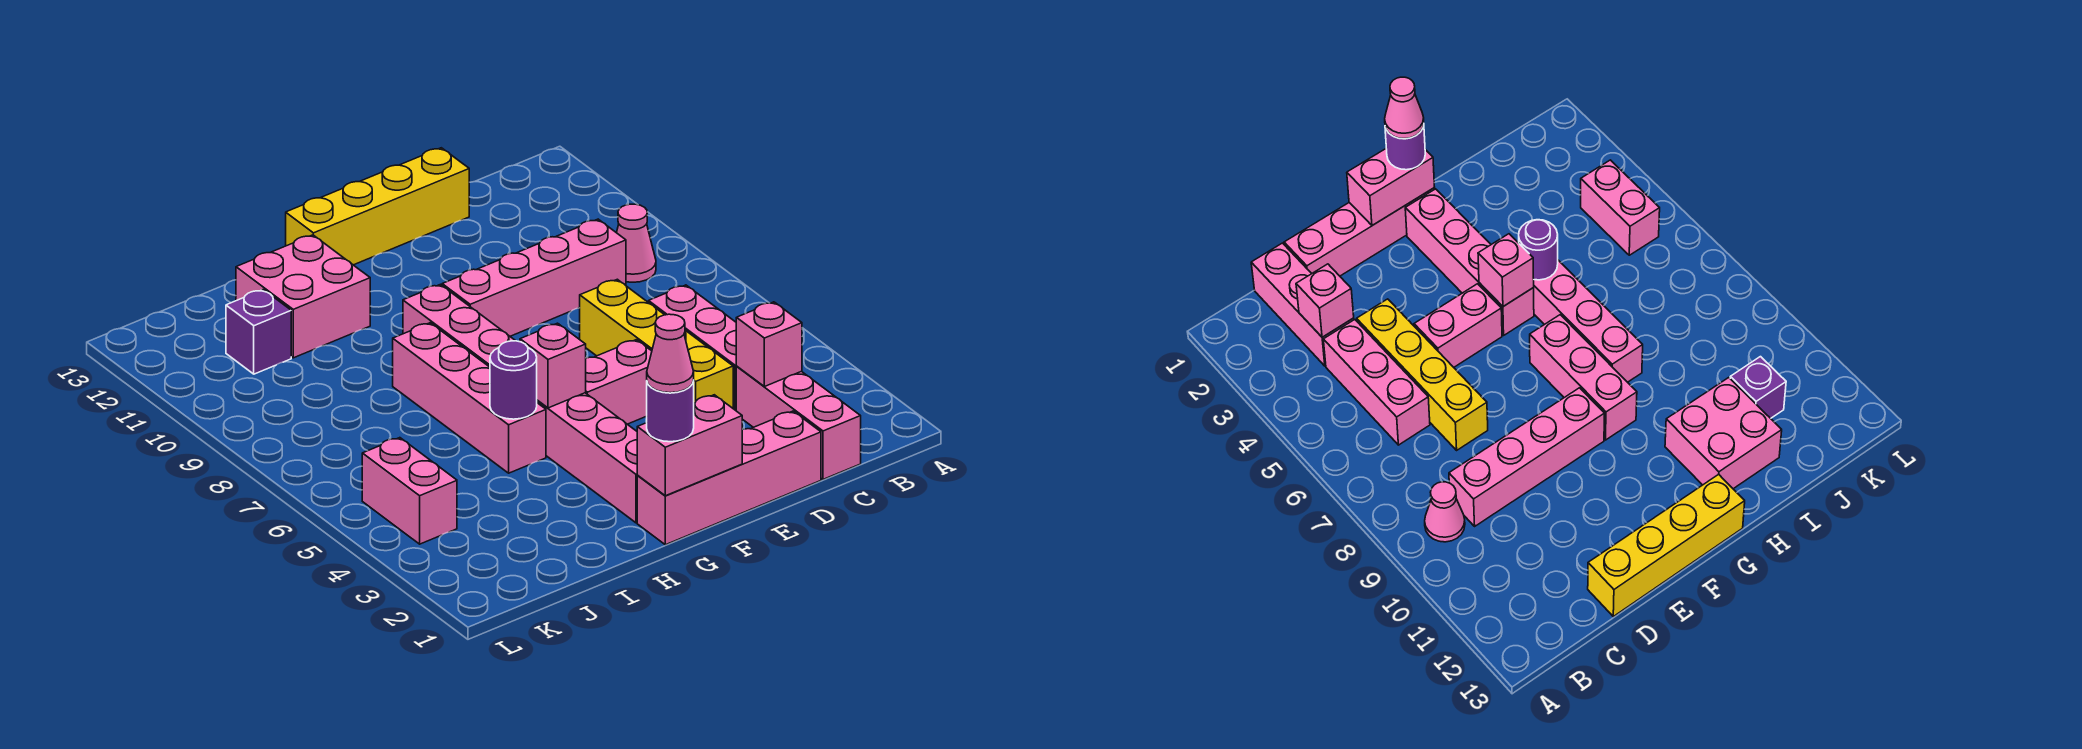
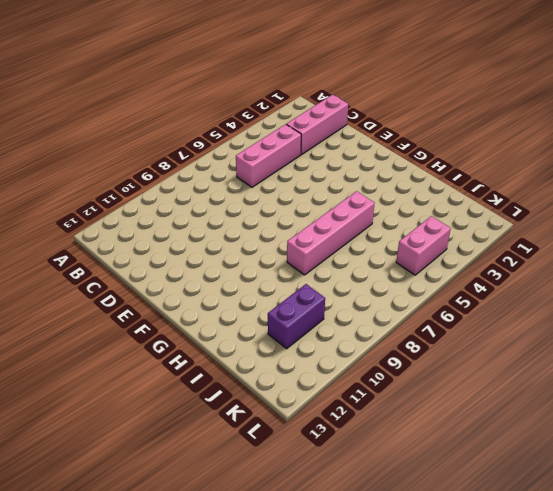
purple brick J10:J11 level 1 -> purple brick J11 level 1
none -> pink cone B9 level 1
none -> pink brick C9:F9 level 1
none -> pink brick D1:G1 level 1

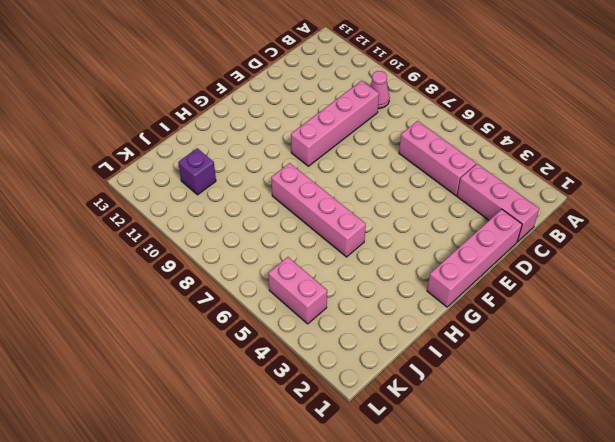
none -> yellow brick D4:D7 level 1
none -> yellow brick D13:G13 level 1
none -> pink brick E5:F5 level 1

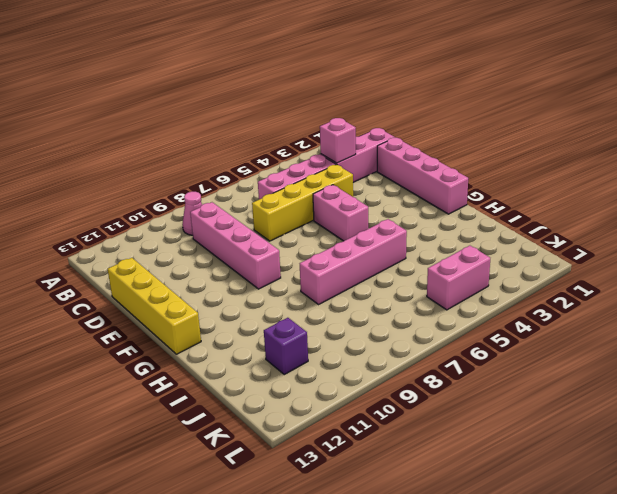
none -> pink brick G2:G5 level 1
none -> pink brick G7:G9 level 1
none -> pink brick H11:I12 level 1

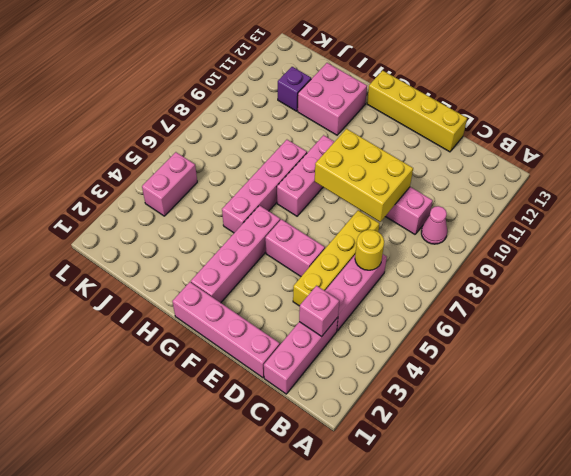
yellow round brick C6 level 2 -> none
yellow brick D8:F9 level 2 -> none
none -> pink brick F1:G1 level 2
none -> pink brick G5 level 2
none -> purple round brick H5 level 2

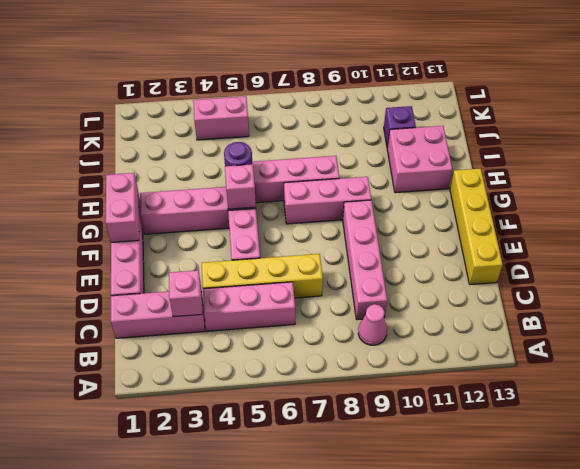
none -> purple round brick G1 level 3
none -> pink cone G1 level 4

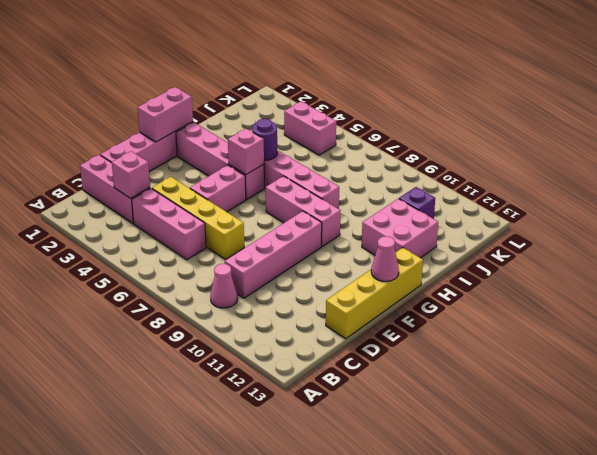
pink cone F13 level 2 -> pink cone G1 level 4
none -> purple round brick G1 level 3

